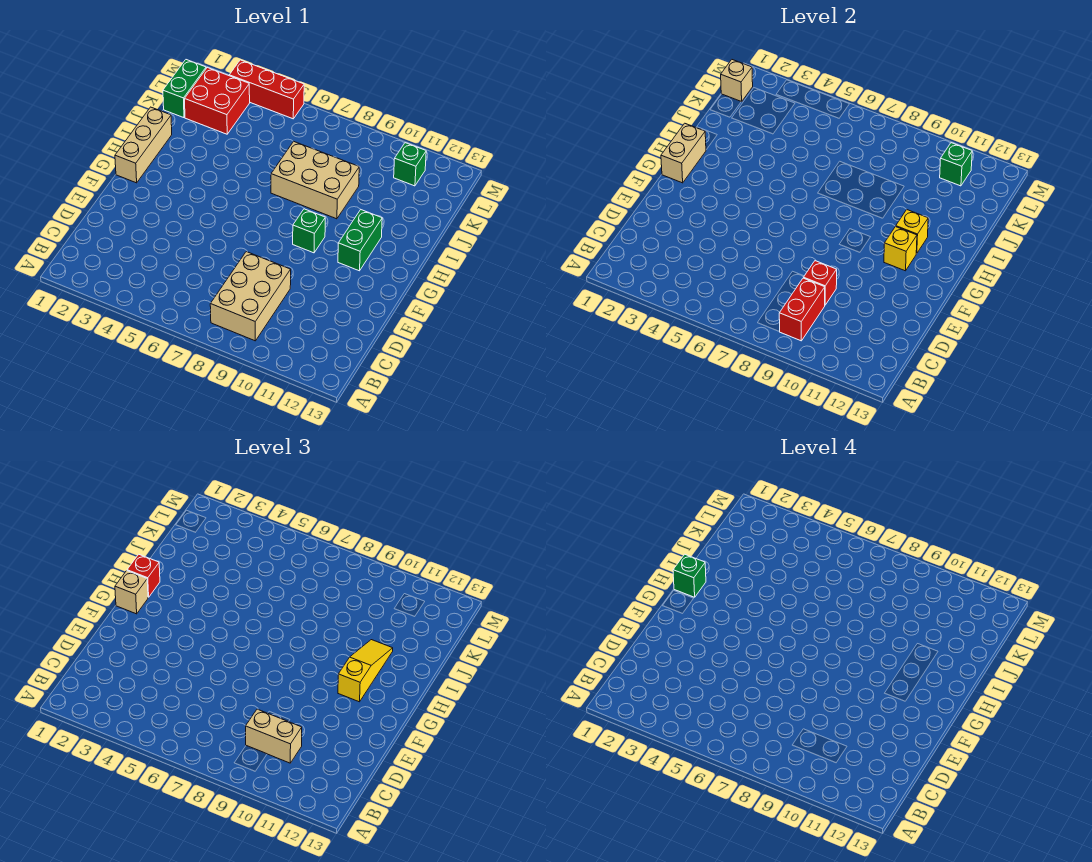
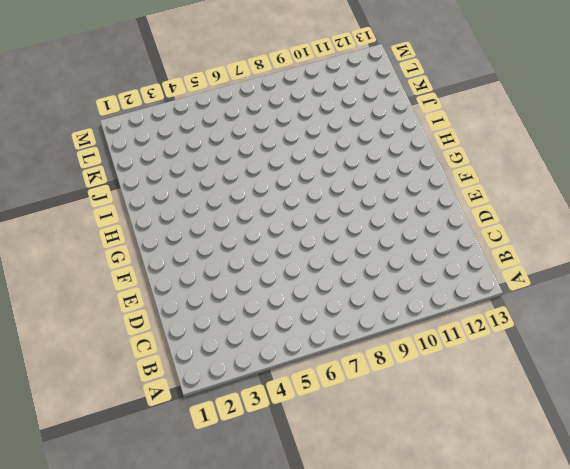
none -> tan brick B8:D9 level 1
none -> tan brick G1:I1 level 1
none -> green brick G9 level 1

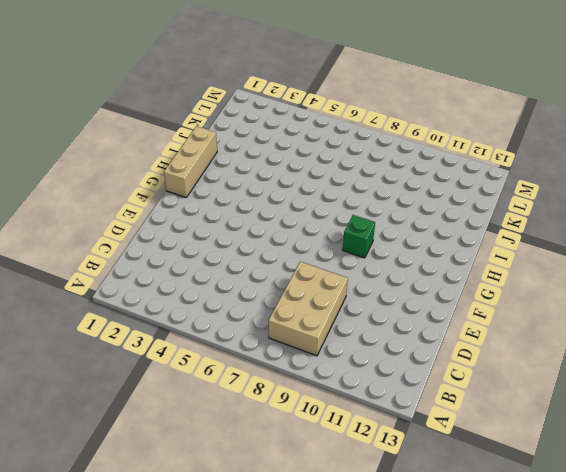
none -> green brick G11:H11 level 1
none -> tan brick I7:J9 level 1
none -> green brick K1:L1 level 1

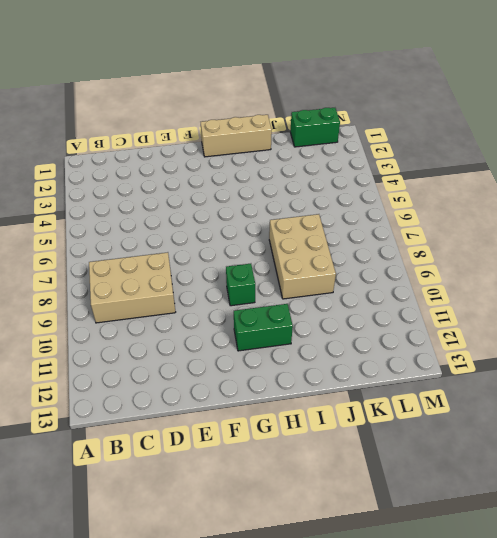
none -> red brick K2:L3 level 1
none -> green brick L11 level 1
none -> red brick M3:M5 level 1

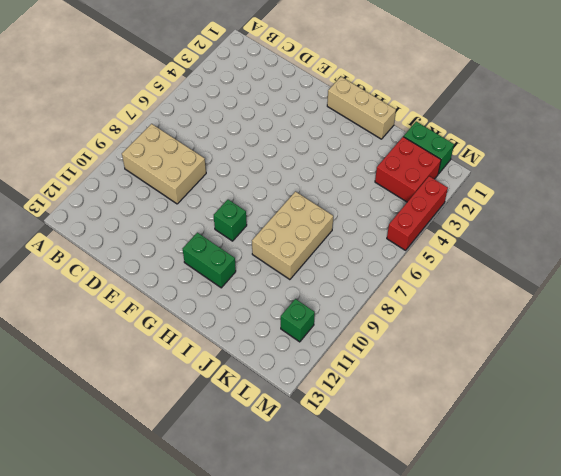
none -> red brick B9:C9 level 2
none -> red brick D9 level 2
none -> tan brick G1:H1 level 2

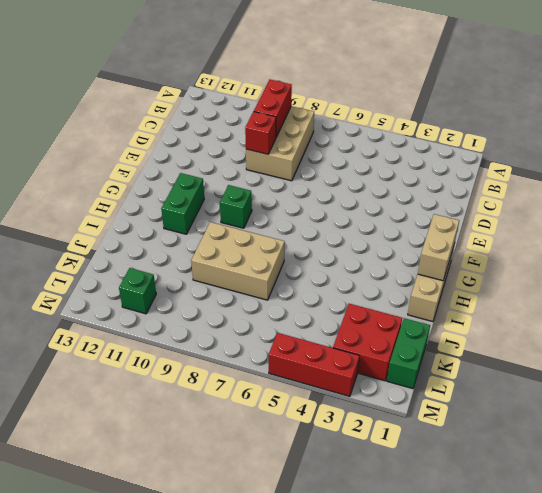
none -> yellow brick G11 level 2
none -> yellow brick H11 level 2
none -> tan brick L1 level 2

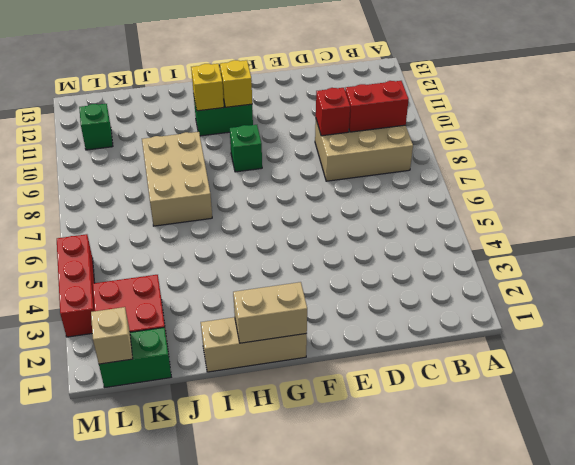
none -> green brick L11 level 2
none -> tan brick C9:C10 level 3
none -> tan brick G1 level 3

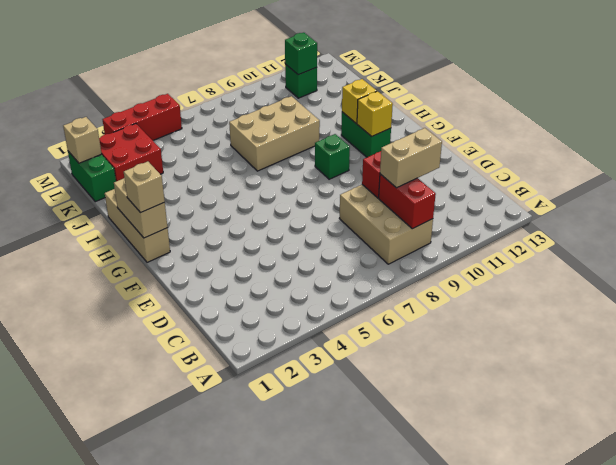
none -> yellow slope G11:I11 level 3 top G
none -> red brick H1 level 3
none -> green brick H1 level 4

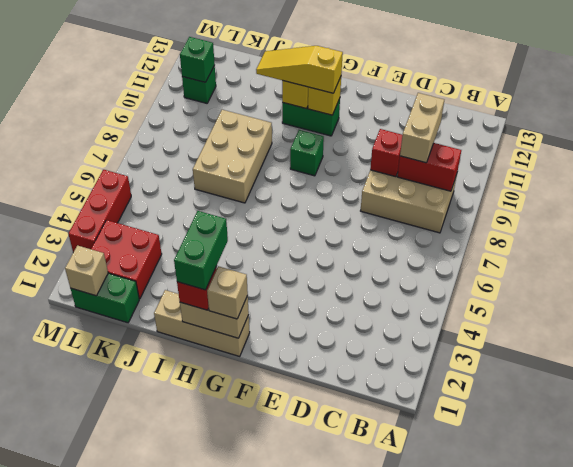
green brick H1:H2 level 4 -> green brick H1 level 4

